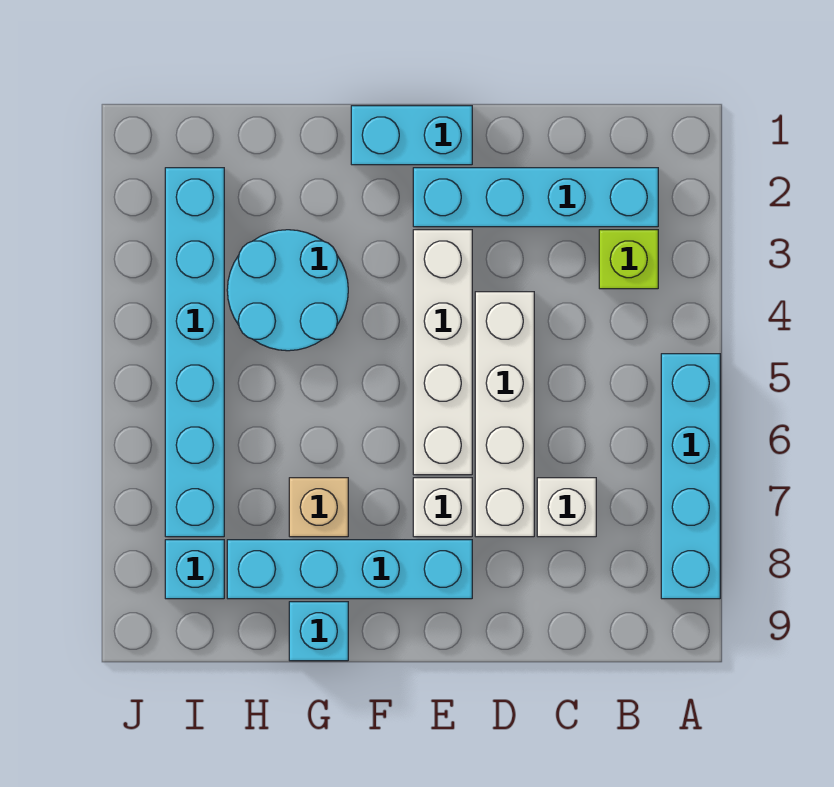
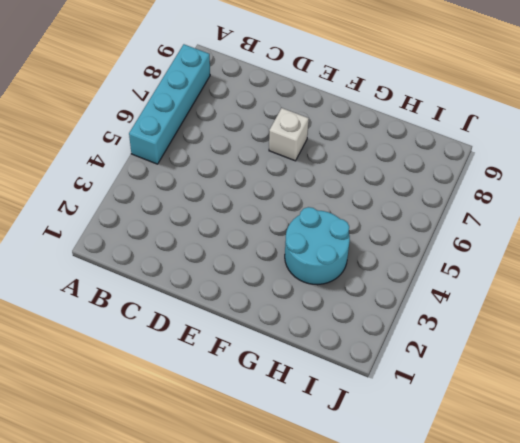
none -> cyan brick B2:E2 level 1
none -> lime brick B3 level 1
none -> white brick C7 level 1

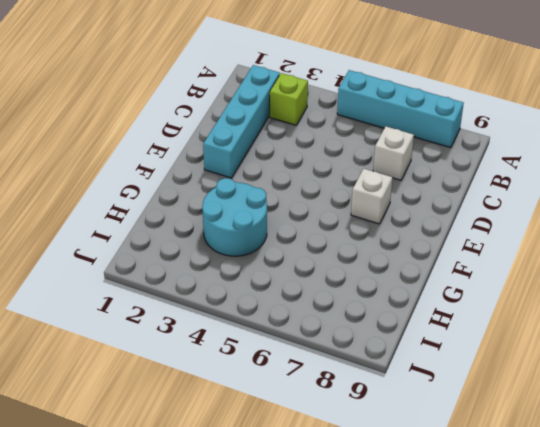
none -> white brick D4:D7 level 1
none -> cyan brick E1:F1 level 1
none -> white brick E3:E6 level 1

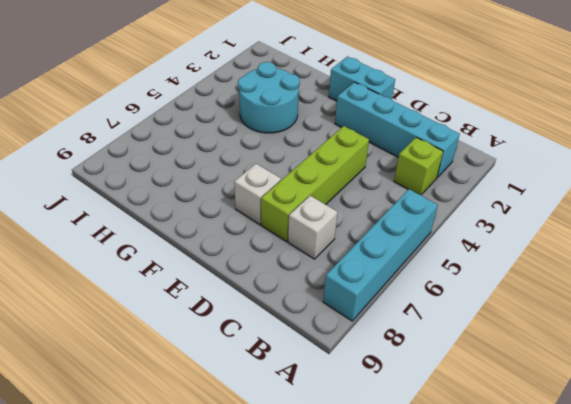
lime brick D4:D7 level 1 -> white brick D4:D7 level 1
none -> white brick E3:E6 level 1
none -> cyan brick E8:H8 level 1
none -> tan brick G7 level 1

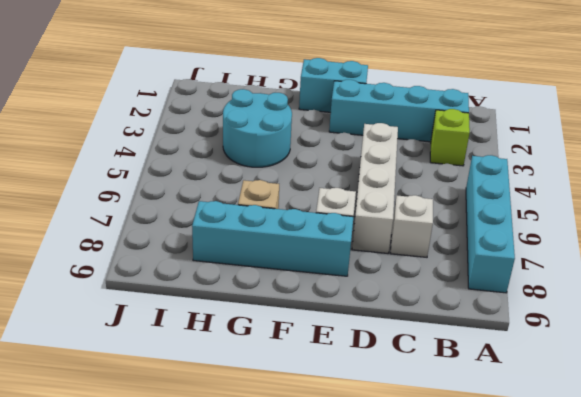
none -> white brick E3:E6 level 1
none -> cyan brick G9 level 1
none -> cyan brick I2:I7 level 1

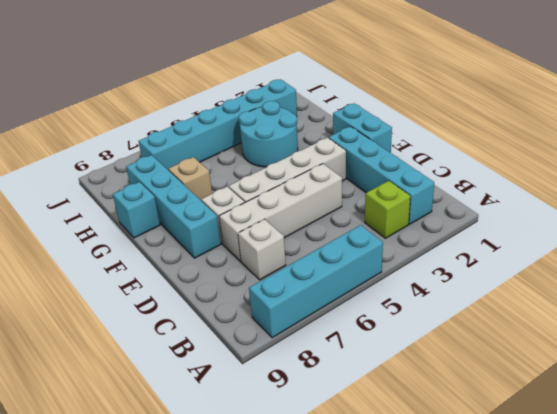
none -> cyan brick I8 level 1

